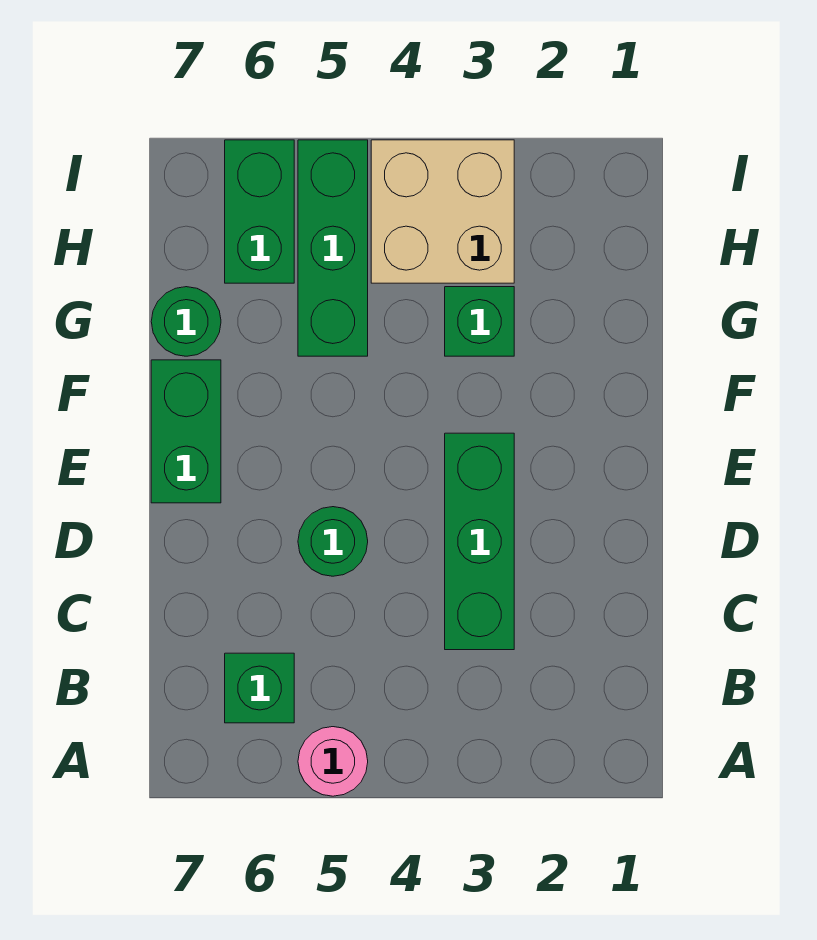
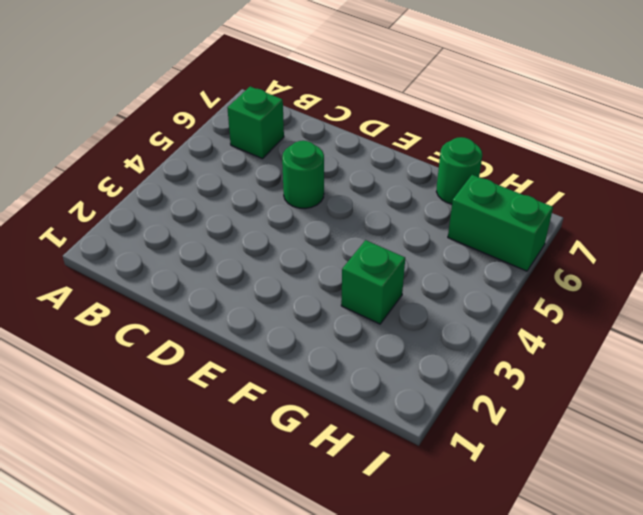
none -> pink round brick A5 level 1
none -> green brick C3:E3 level 1

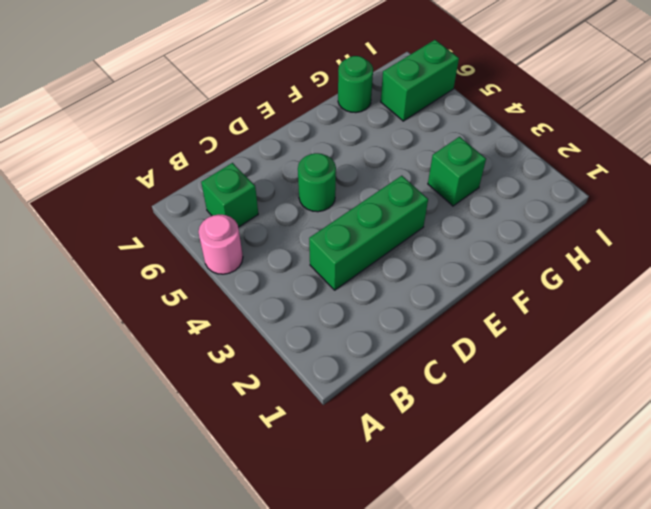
none -> green brick E7:F7 level 1
none -> green brick G5:I5 level 1

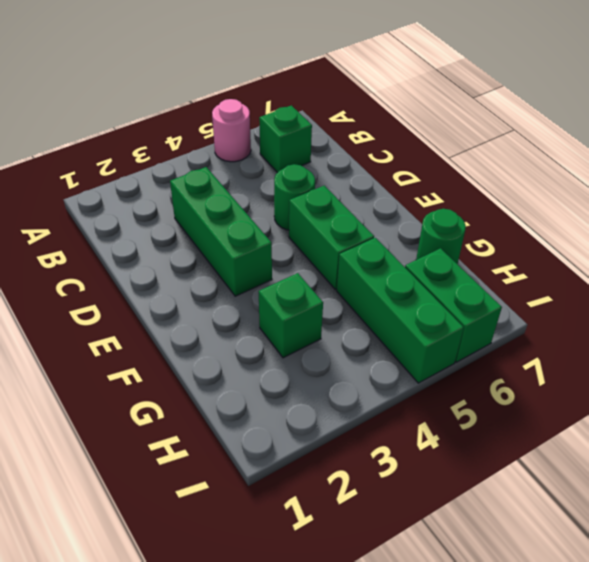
green brick E5:F5 level 1 -> green brick E7:F7 level 1
none -> tan brick H3:I4 level 1

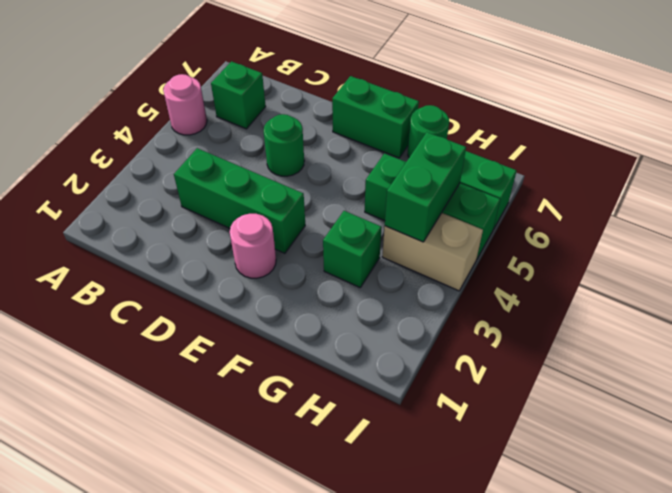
pink round brick E2 level 1 -> none
tan brick H4:I4 level 1 -> tan brick H3:I4 level 1
green brick H4:H5 level 2 -> none

